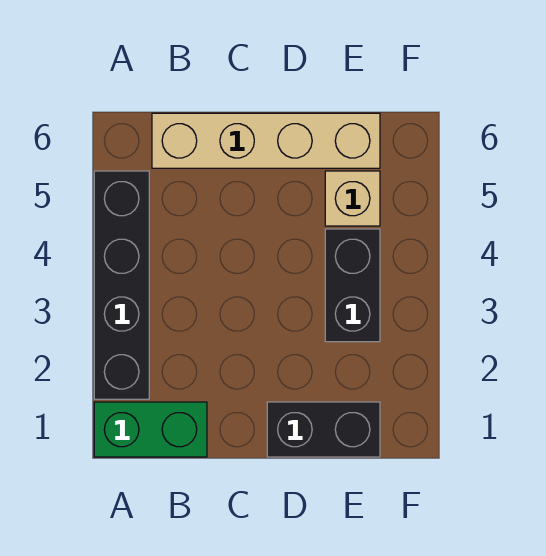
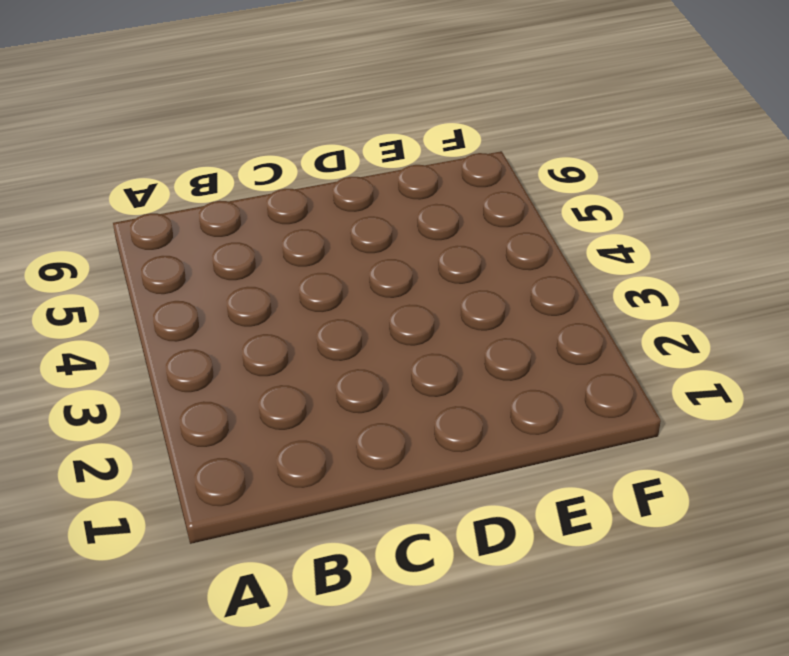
none -> green brick A1:B1 level 1
none -> black brick A2:A5 level 1

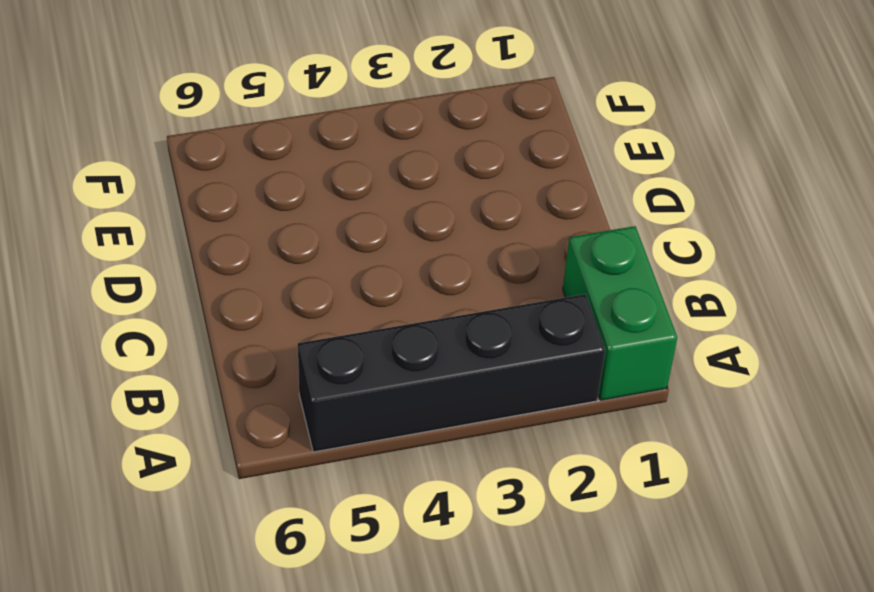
none -> tan brick B6:E6 level 1
none -> black brick D1:E1 level 1

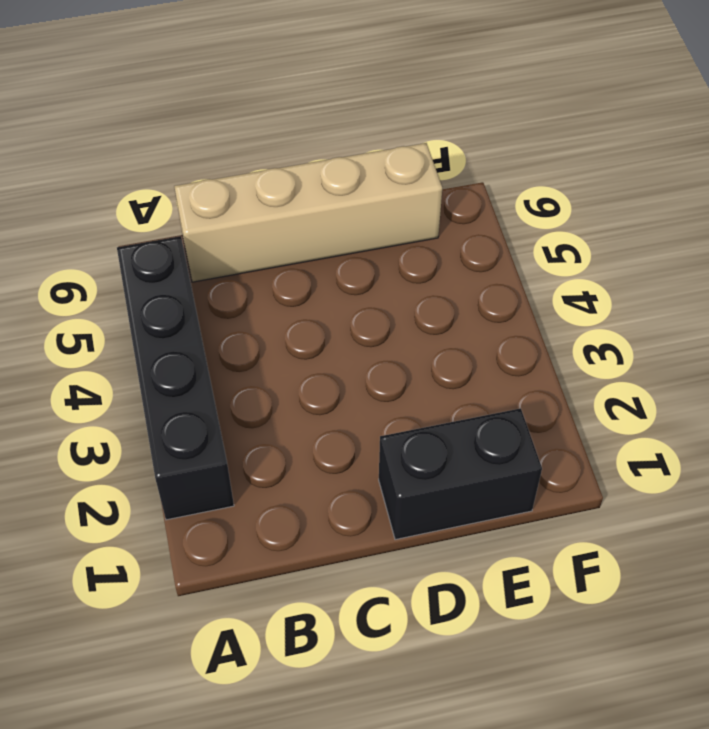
none -> green brick A1:B1 level 1
none -> black brick E3:E4 level 1

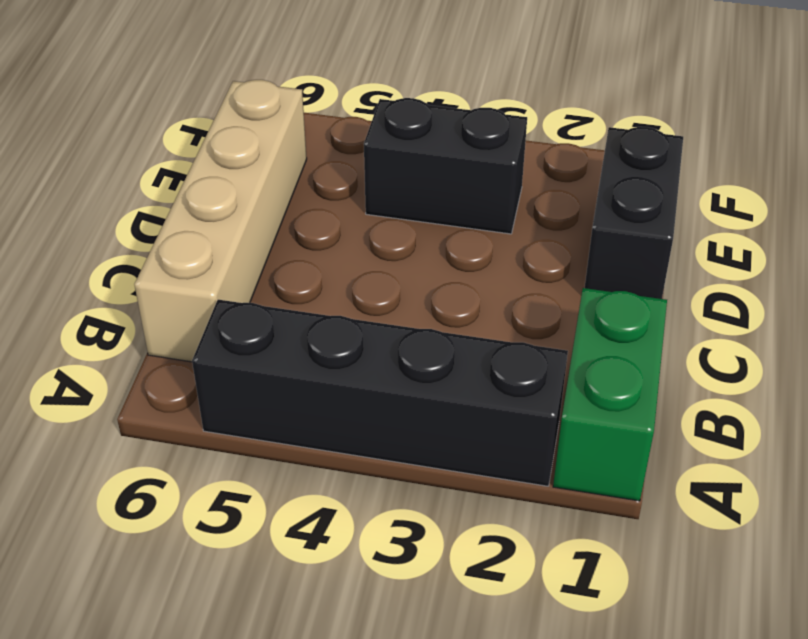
none -> tan brick E5 level 1

